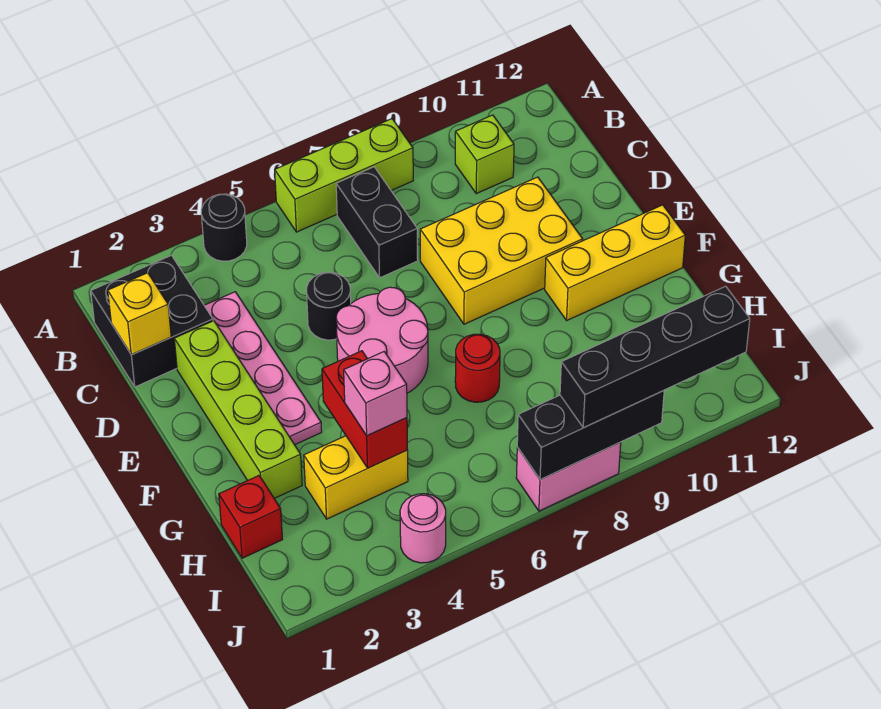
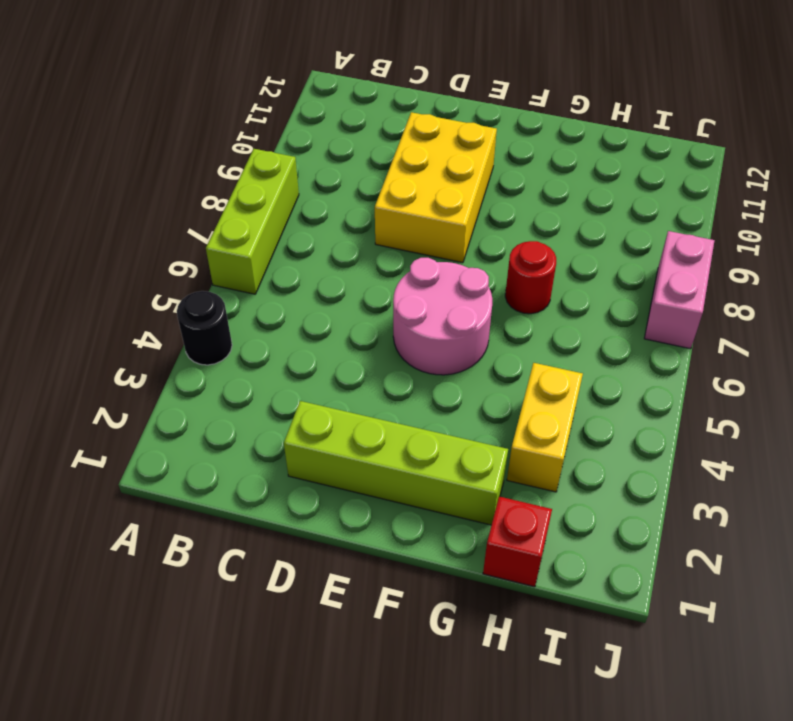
none -> black brick B1:C2 level 1
none -> black brick B7:C7 level 1
none -> lime brick B10 level 1

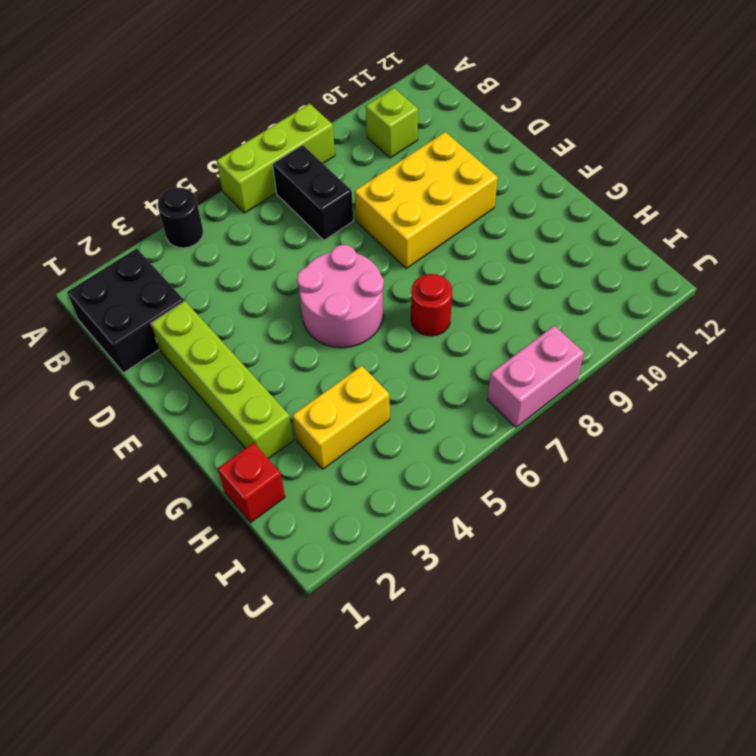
none -> pink plate C3:F3 level 1
none -> black round brick D5 level 1
none -> yellow brick F10:F12 level 1

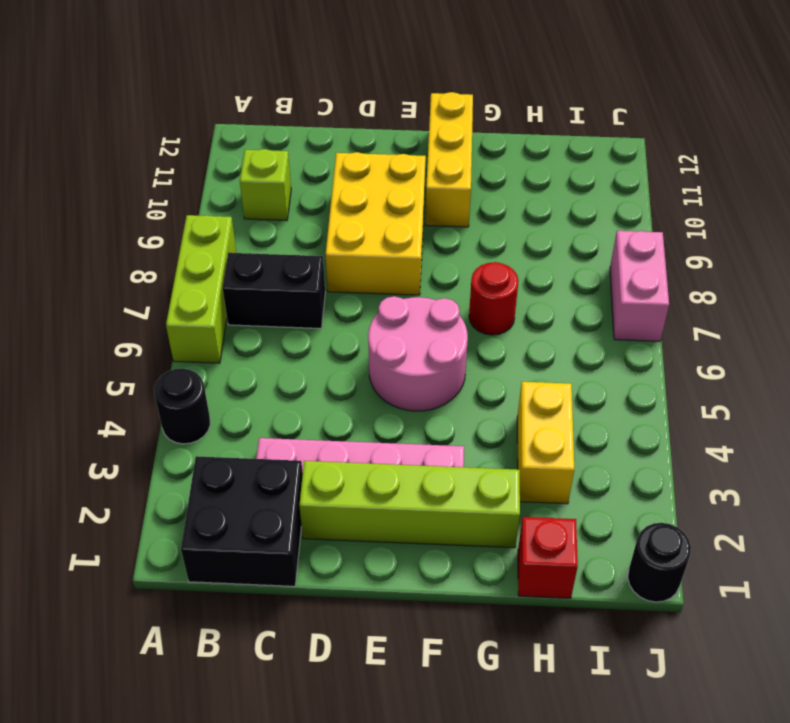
black round brick J1 level 1 -> black round brick D5 level 1
none -> pink round brick J4 level 1
none -> yellow brick C1 level 2
none -> red brick G4:H4 level 2

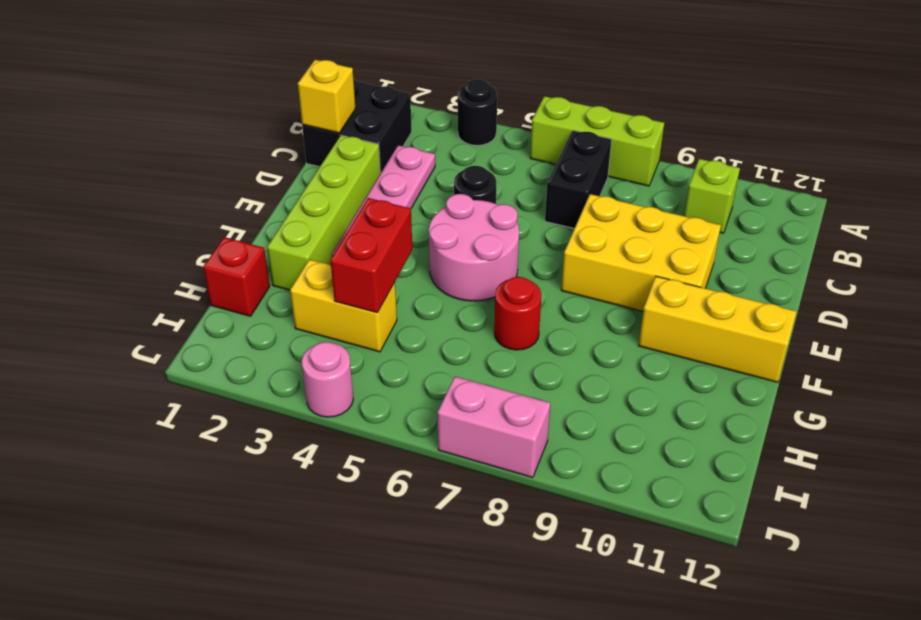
none -> black brick J7:J9 level 2
none -> pink brick H4 level 3
none -> black brick J8:J11 level 3

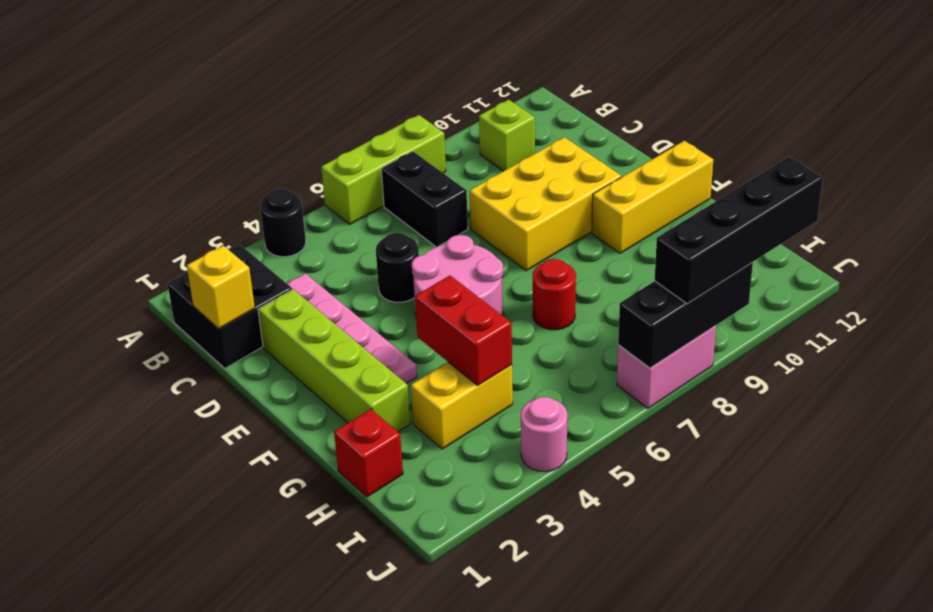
none -> pink brick H4 level 3

